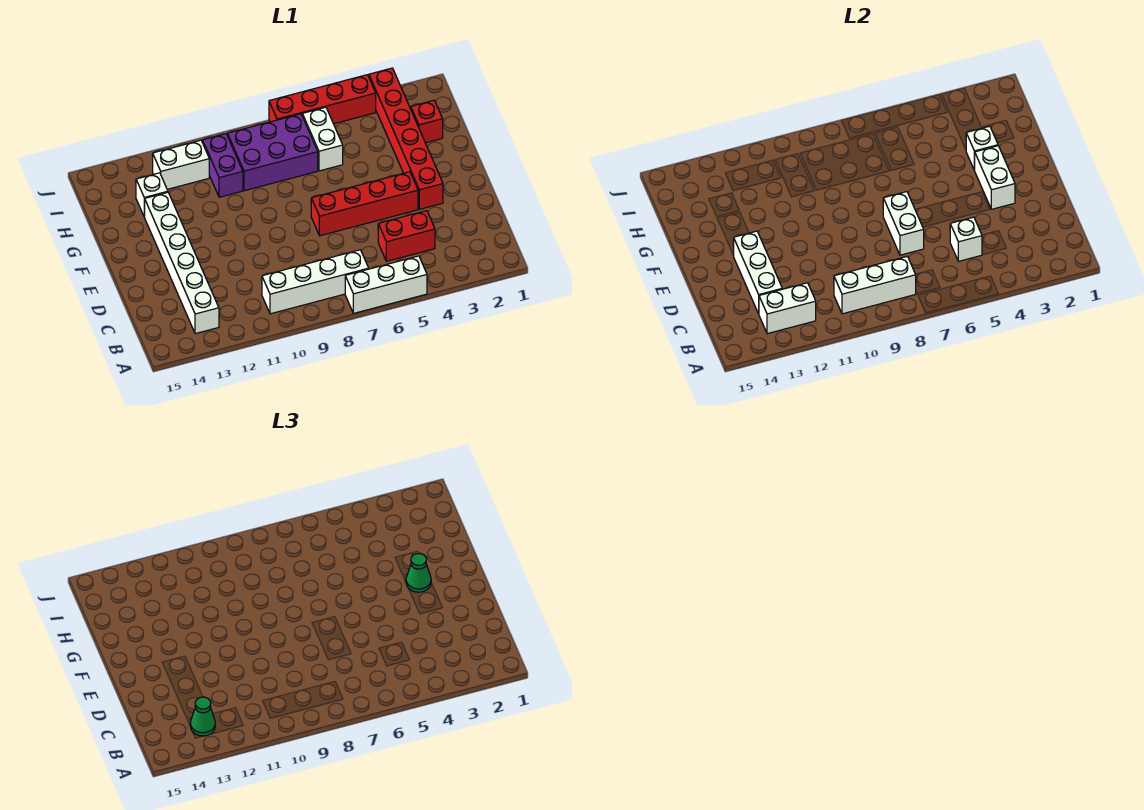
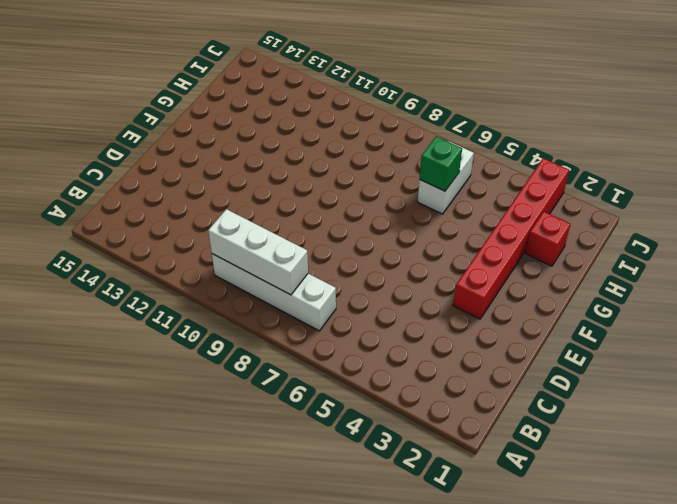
green brick H6 level 2 -> none
none -> white brick A5:A7 level 1
none -> white brick B13:G13 level 1
none -> red brick C4:C5 level 1

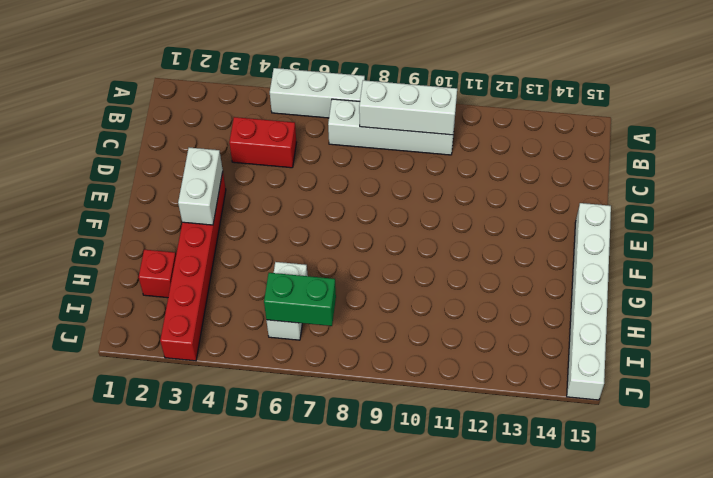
white brick E15:J15 level 1 -> white brick B13:G13 level 1
green brick I6:I7 level 2 -> none
none -> red brick E4:E7 level 1
none -> purple brick H7:I9 level 1
none -> purple brick H10:I10 level 1

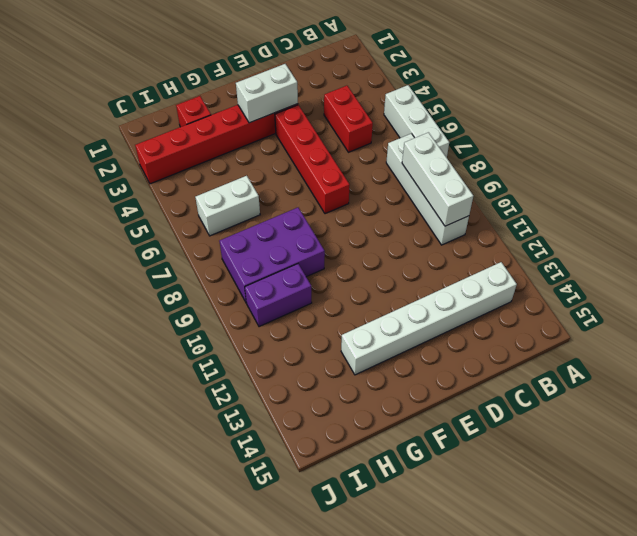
purple brick G8:I9 level 1 -> purple brick H7:I9 level 1
none -> white brick H13 level 1
none -> white brick I11:I12 level 1
none -> red brick J4:J7 level 1

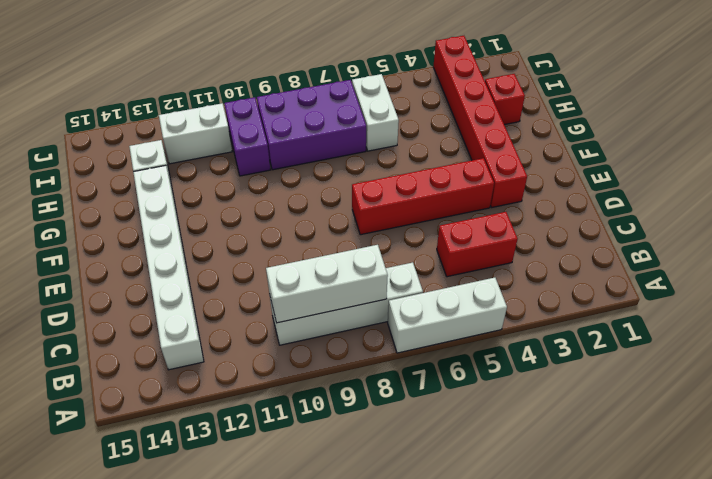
none -> red brick J4:J7 level 1
none -> white brick B12:B13 level 2
none -> white brick C5 level 2

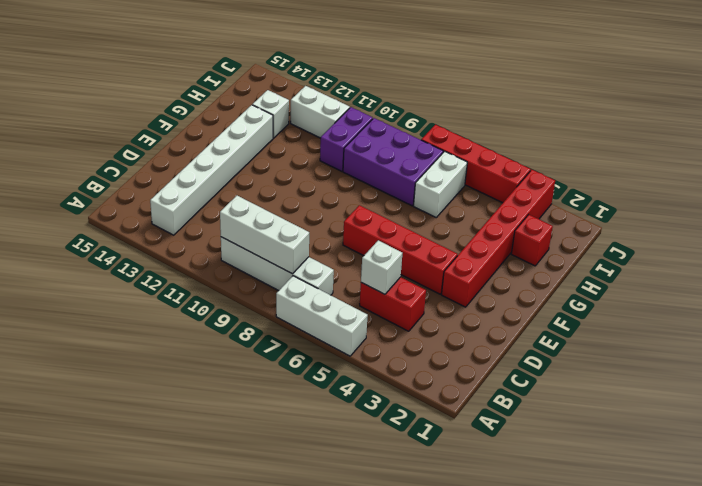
none -> white brick B12:B13 level 2
none -> white brick C13:E13 level 2
none -> white brick D7:E7 level 2

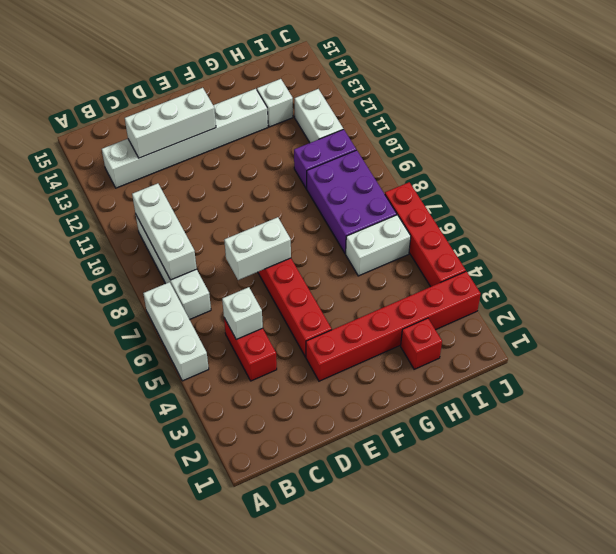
none -> white brick B12:B13 level 2
none -> white brick E3:F3 level 2
none -> white brick G3 level 2

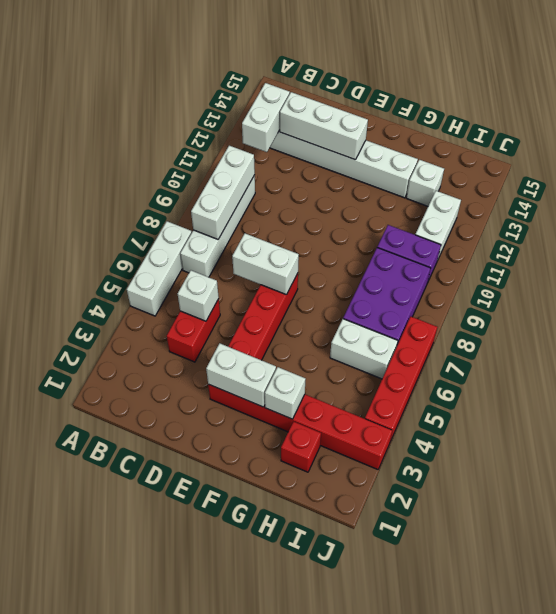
none -> green cone B13 level 3
none -> green cone F3 level 3

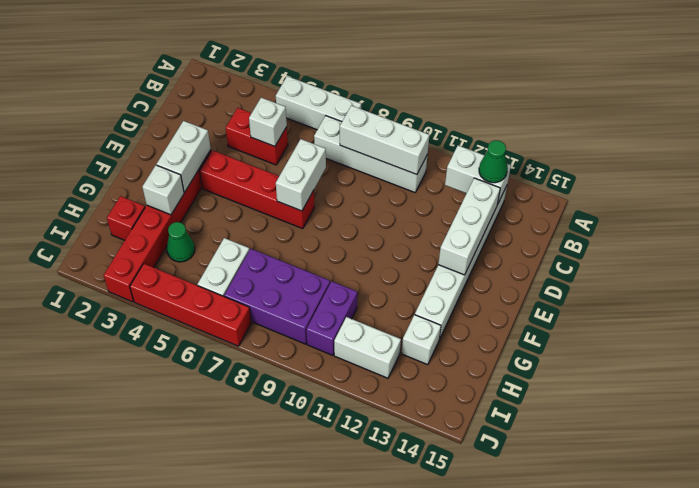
green cone H4 level 1 -> green cone F3 level 3

